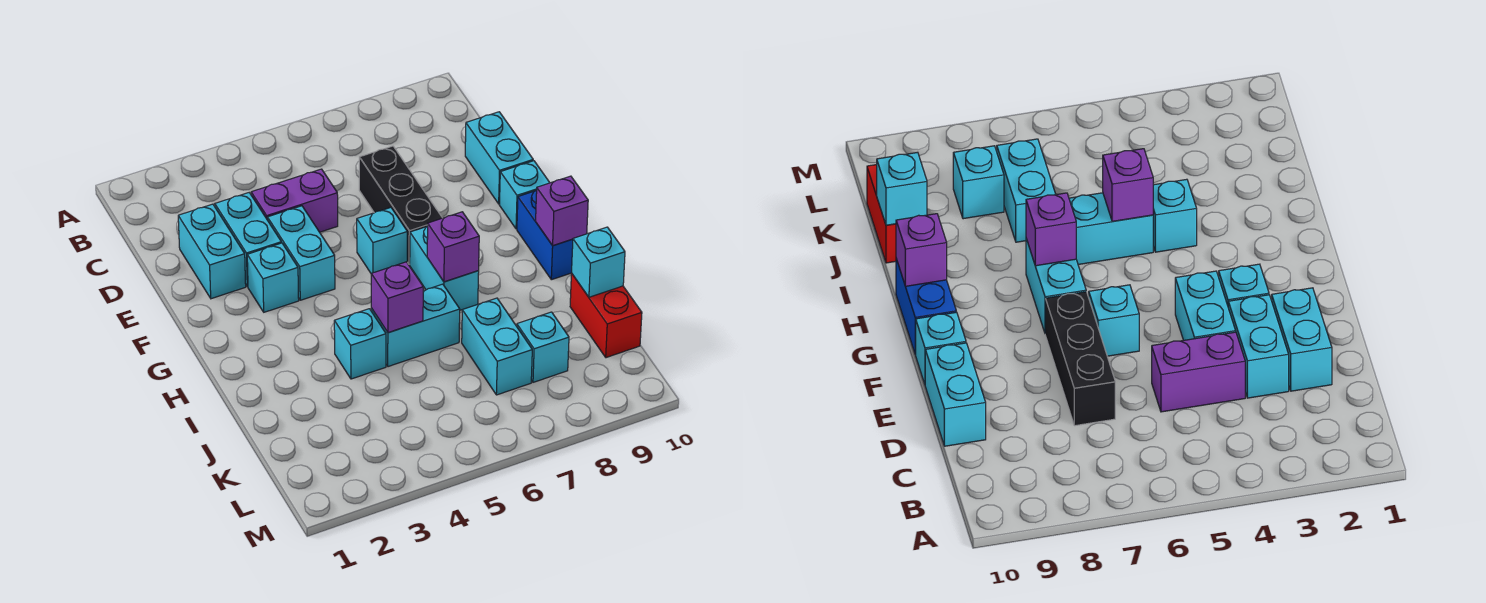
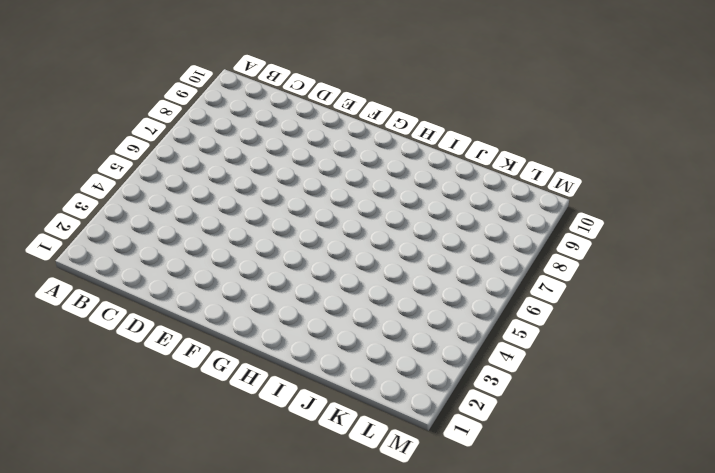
none -> cyan brick D2:E2 level 1
none -> cyan brick D3:E3 level 1
none -> purple brick D4:D5 level 1

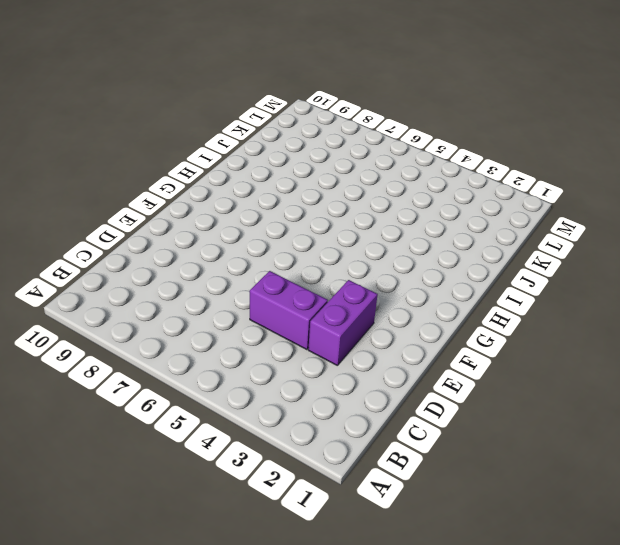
purple brick D3:E3 level 1 -> cyan brick D3:E3 level 1
none -> cyan brick D2:E2 level 1
none -> black brick D7:F7 level 1
none -> cyan brick D10:E10 level 1

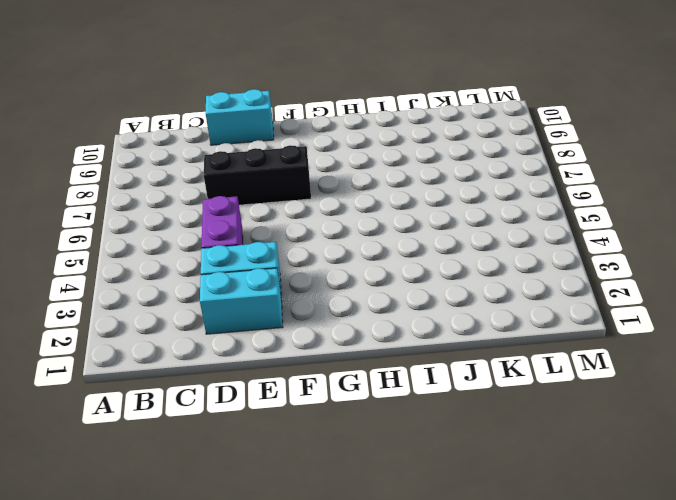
none -> cyan brick E4:F4 level 1
none -> cyan brick F3 level 1
none -> cyan brick F6 level 1

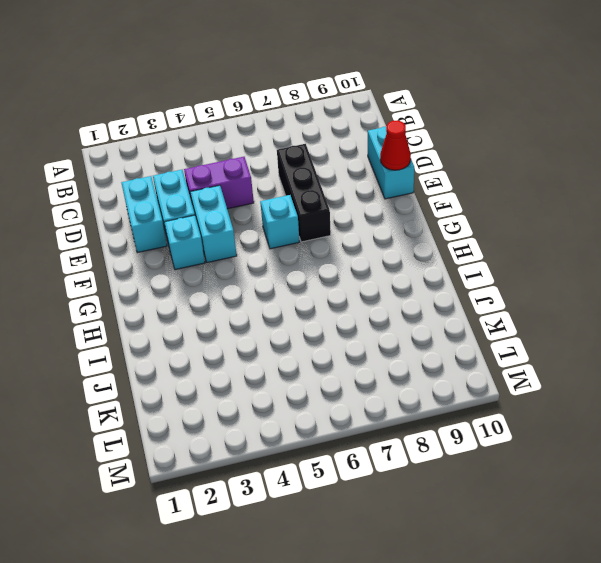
red cone E10 level 2 -> none
none -> cyan brick F10 level 1
none -> cyan brick G7:H7 level 1
none -> blue brick G10:H10 level 1

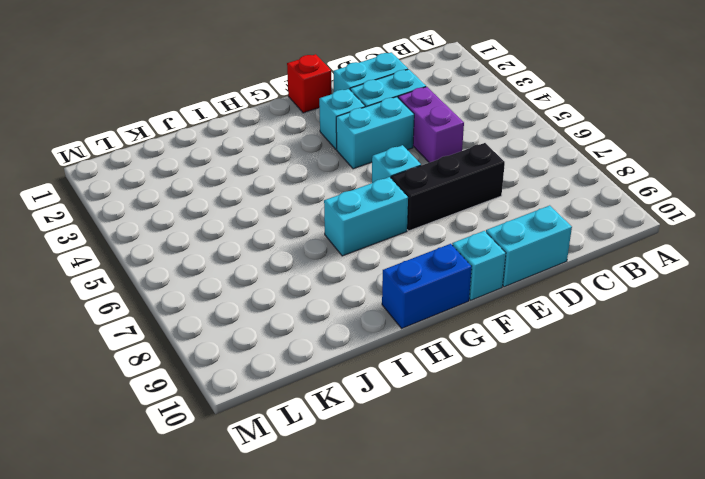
red brick F1 level 1 -> none
none -> cyan brick I4 level 1
none -> cyan brick I5:I6 level 1
none -> cyan brick J7:K7 level 1

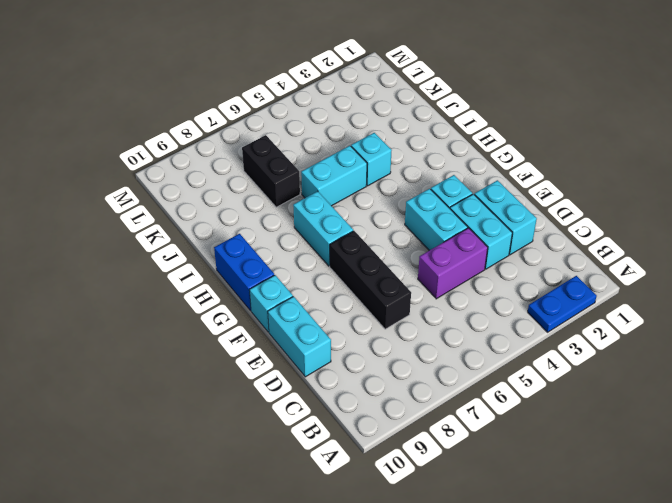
blue plate A2:A3 level 1 -> none
black brick J7:K7 level 1 -> cyan brick J7:K7 level 1
none -> cyan brick F6 level 1
none -> red brick J10:K10 level 1
none -> cyan brick K8 level 1

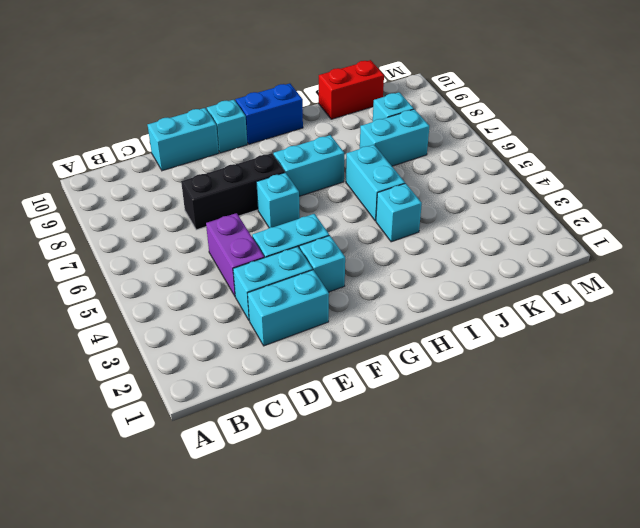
none -> purple brick H7 level 2
none -> purple brick H10 level 2
none -> purple brick I5 level 2

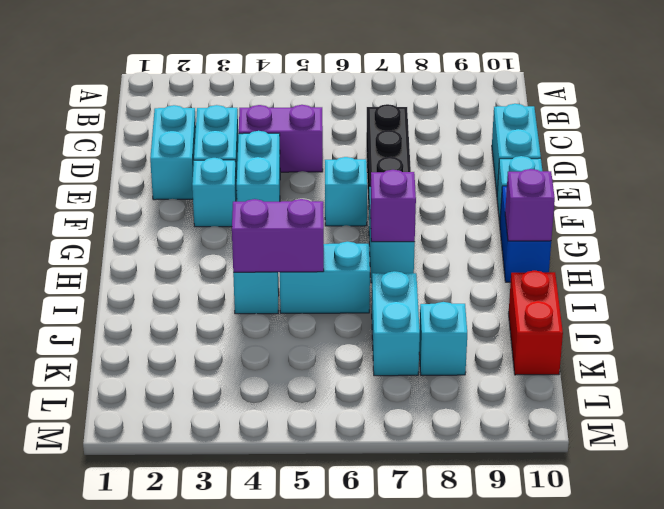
purple brick I4:I5 level 2 -> purple brick I5 level 2
none -> cyan brick J10 level 2

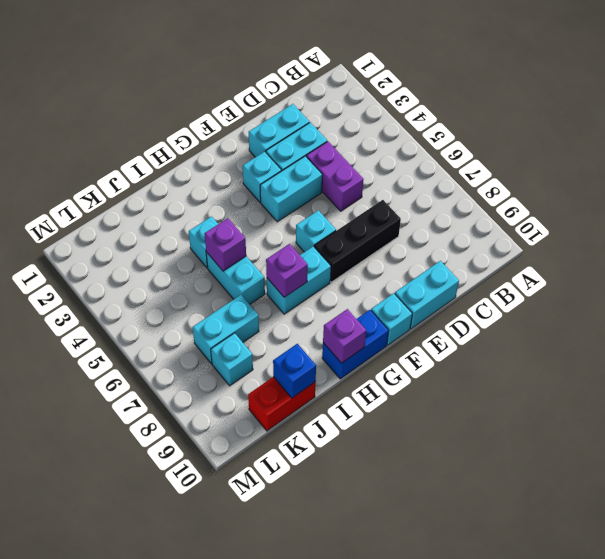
blue brick J10 level 2 -> cyan brick J10 level 2

